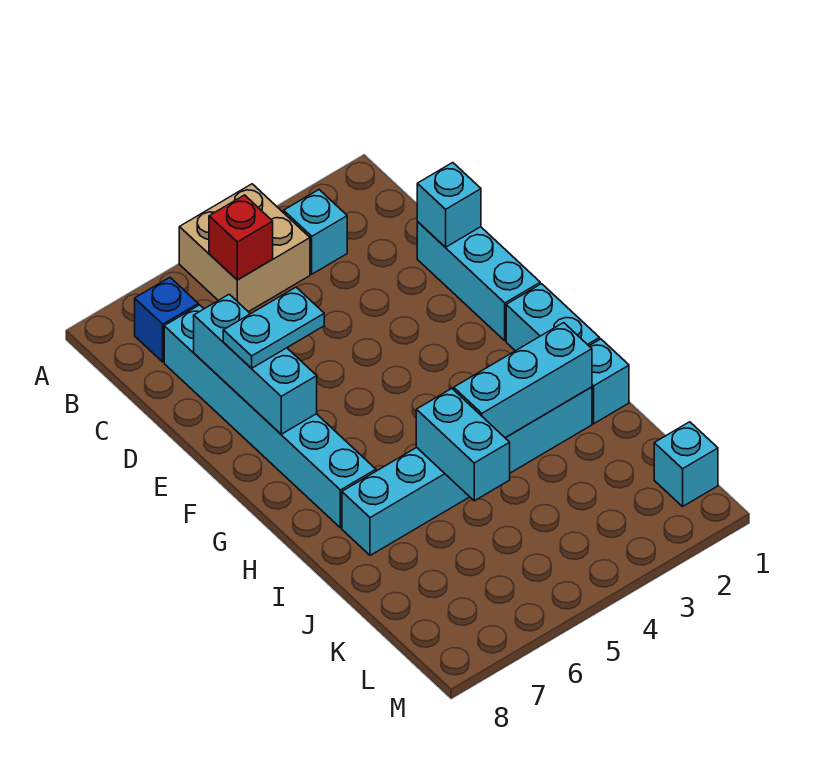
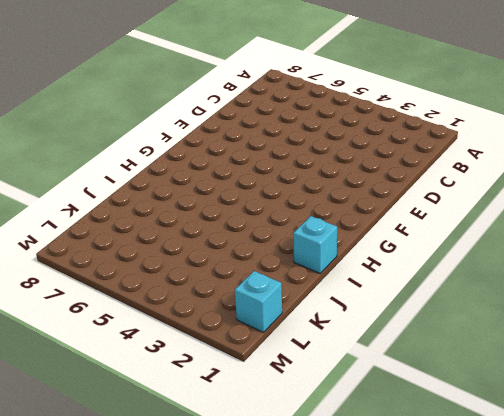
none -> tan brick A4:B5 level 1
none -> cyan brick B3 level 1
none -> blue brick B7 level 1

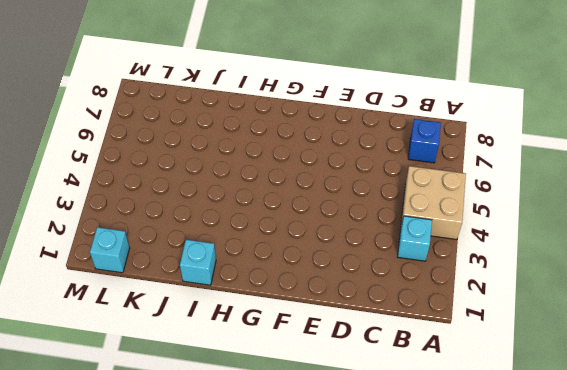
none -> cyan brick C7:H7 level 1
none -> cyan brick D1:F1 level 1
none -> cyan brick G1:H1 level 1

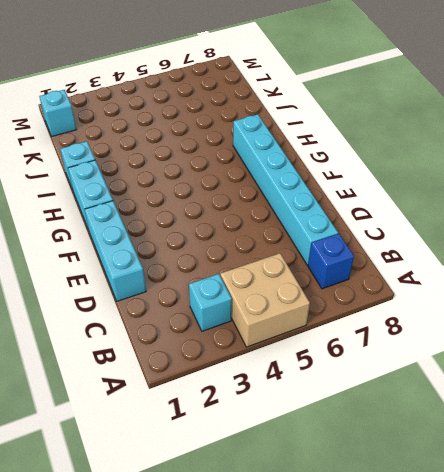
none -> cyan brick I2:I7 level 1
none -> red brick B5 level 2
none -> cyan brick D1 level 2

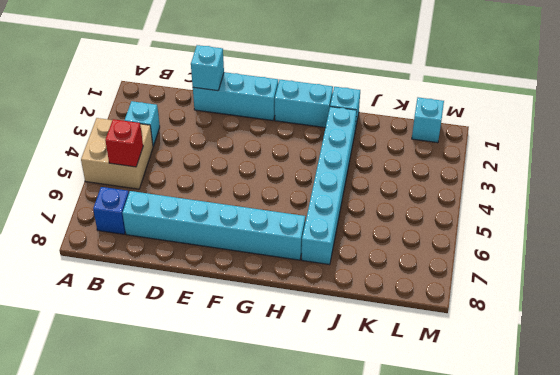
none -> cyan brick D7:F7 level 2
none -> cyan brick I2:I4 level 2
none -> cyan brick I5:J5 level 2

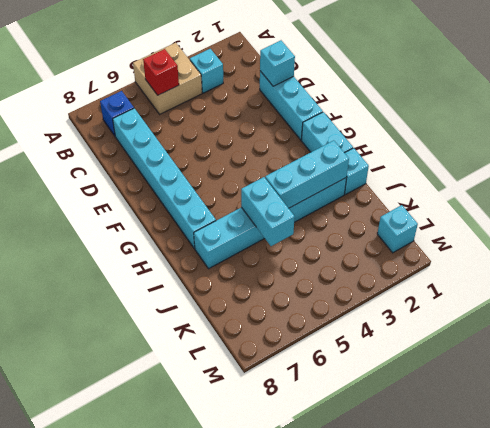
none -> cyan brick D7:F7 level 2
none -> cyan plate E6:E7 level 3

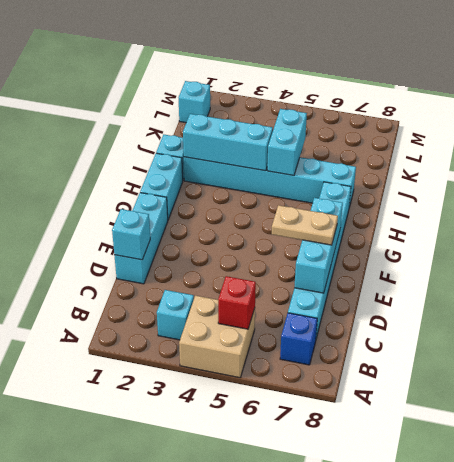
tan plate E6:E7 level 3 -> cyan plate E6:E7 level 3

